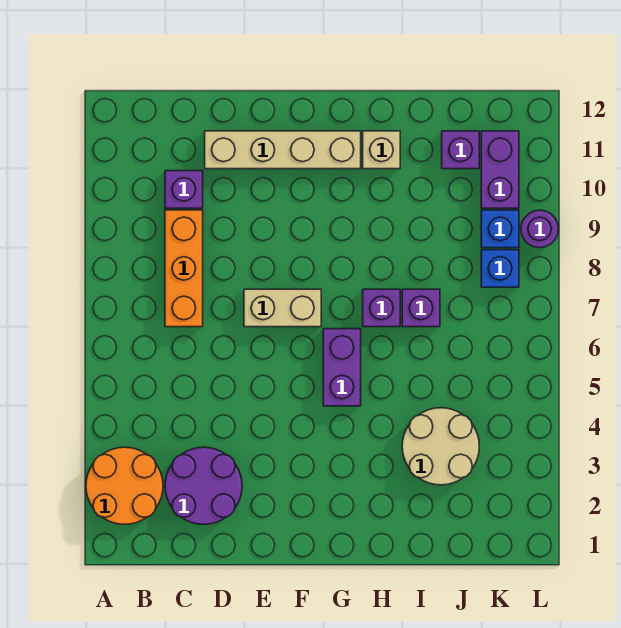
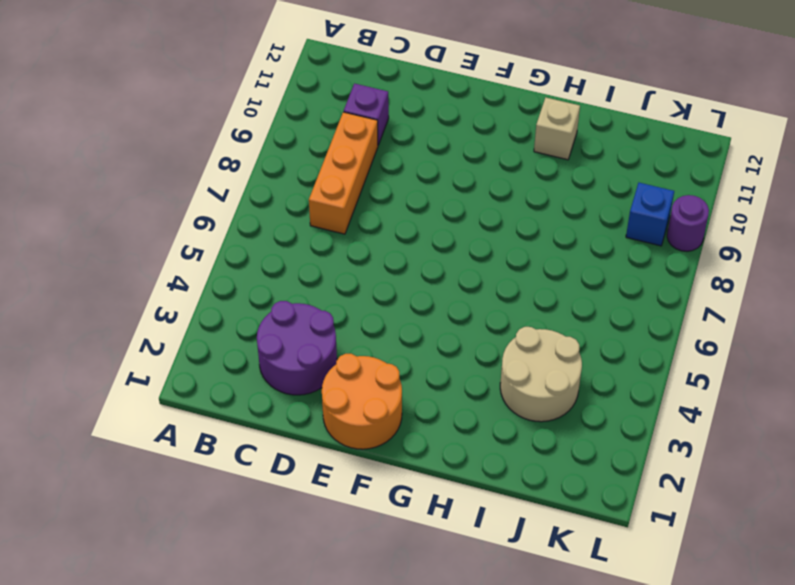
orange round brick E1:F2 level 1 -> orange round brick A2:B3 level 1
none -> tan brick D11:G11 level 1
none -> tan brick E7:F7 level 1
none -> purple brick G5:G6 level 1

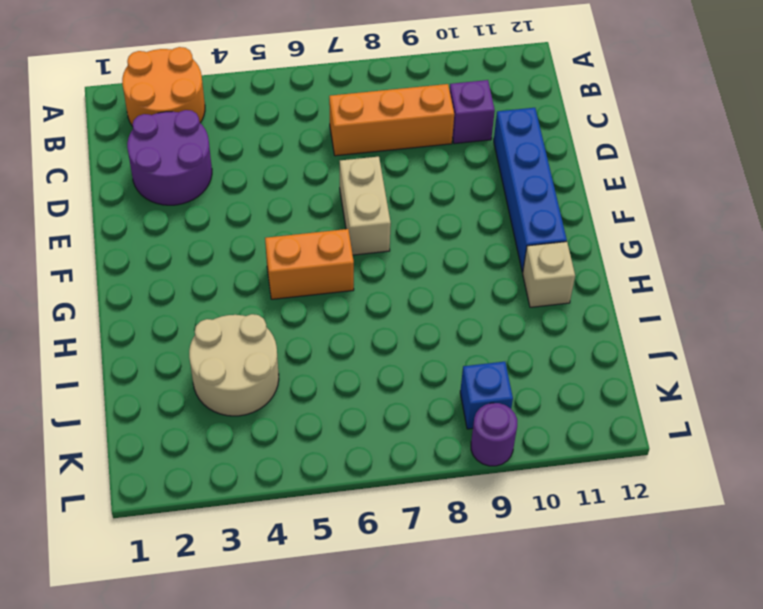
blue brick D11:G11 level 1 -> tan brick D11:G11 level 1
orange brick G5:G6 level 1 -> purple brick G5:G6 level 1
none -> purple brick H7 level 1
none -> purple brick I7 level 1
none -> purple brick J11 level 1

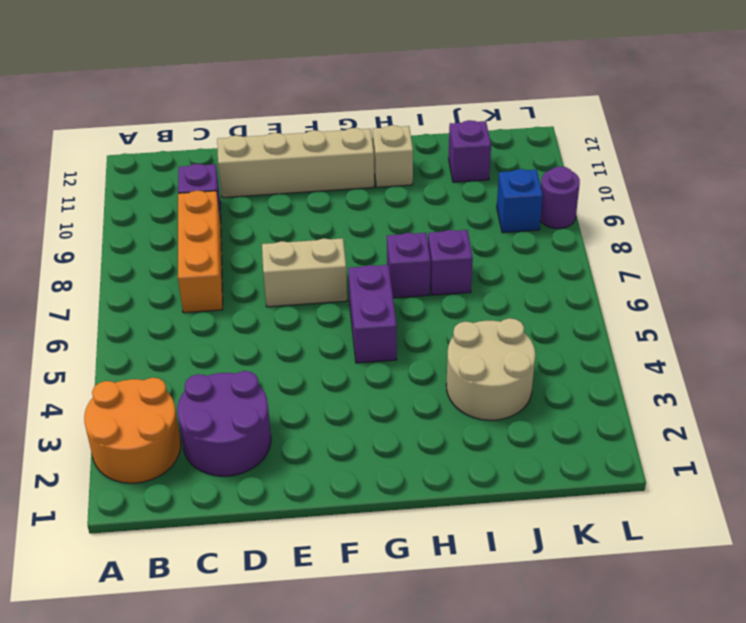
none -> blue brick K8 level 1
none -> purple brick K10:K11 level 1

